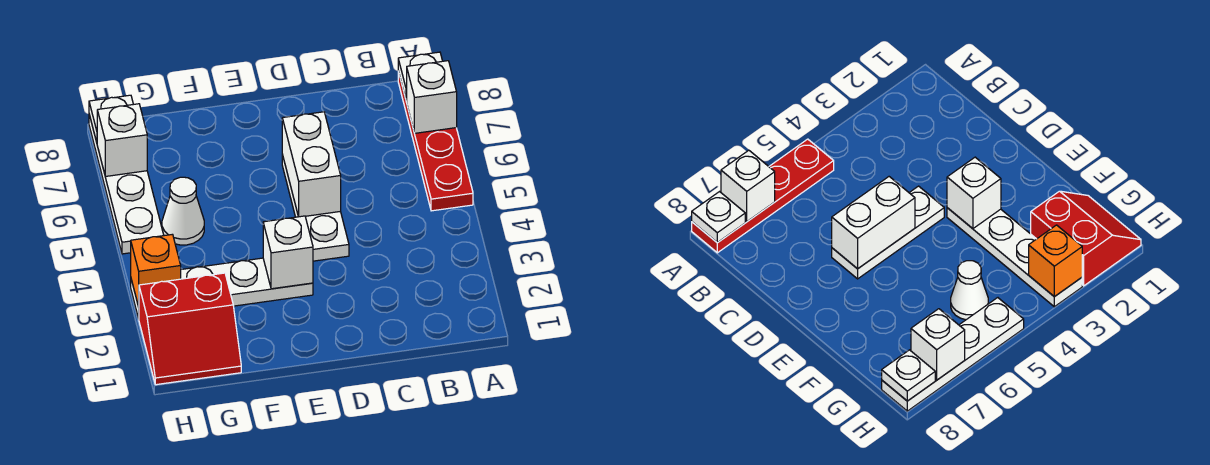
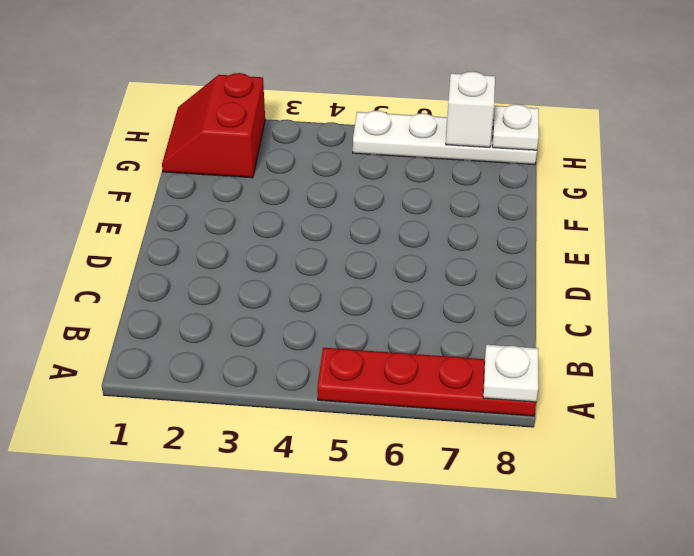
none -> white plate D4:D6 level 1
none -> white plate E3:H3 level 1
none -> white cone G5 level 1

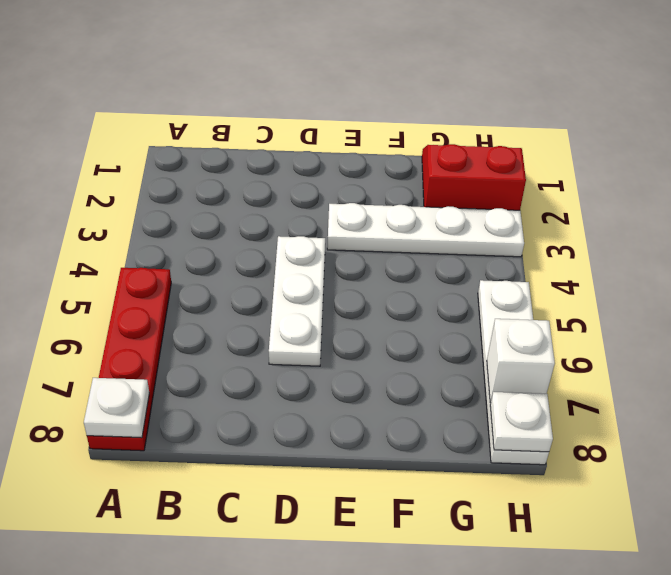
none -> white cone G5 level 1
none -> white brick A7 level 2
none -> white brick D5:D6 level 2

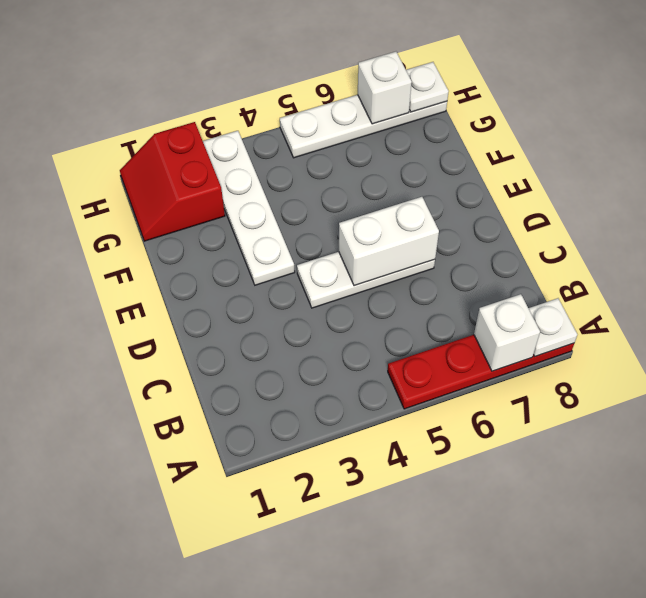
none -> white cone G5 level 1
none -> white brick E3 level 2
none -> orange brick H3 level 2

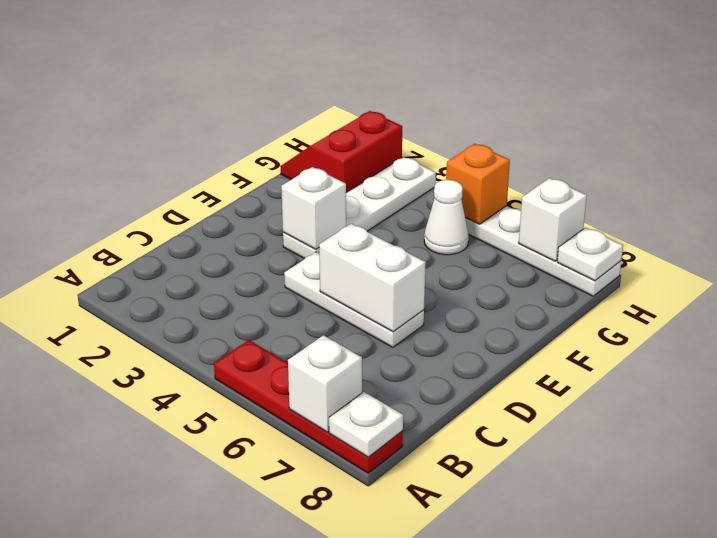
orange brick H5 level 2 -> orange brick H3 level 2

